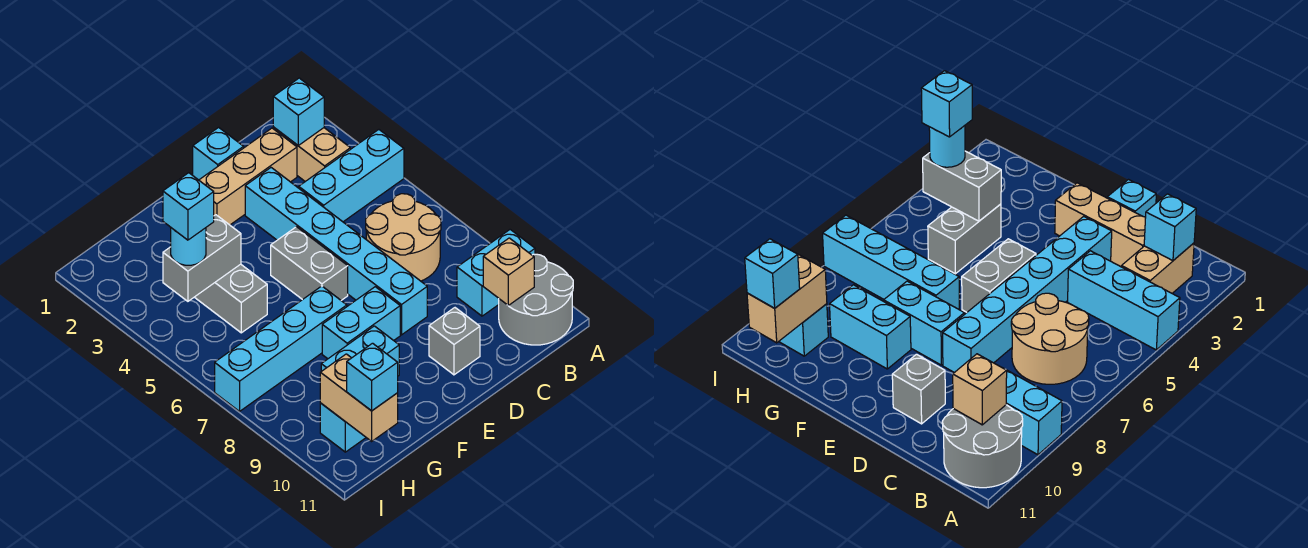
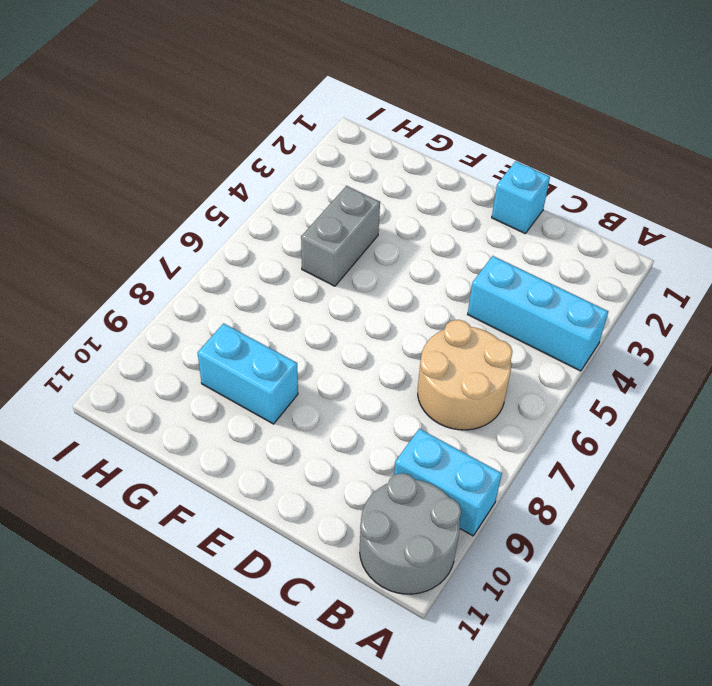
none -> tan brick B2:B3 level 1
none -> tan brick C2:E2 level 1
none -> cyan brick D3:D8 level 1

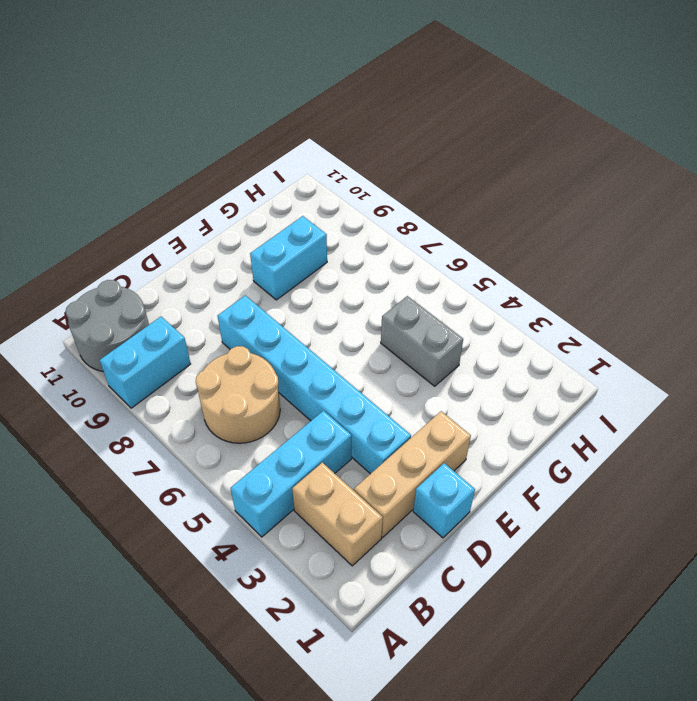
none -> grey brick D10 level 1
none -> grey brick E5:E6 level 1
none -> cyan brick E8:F8 level 1

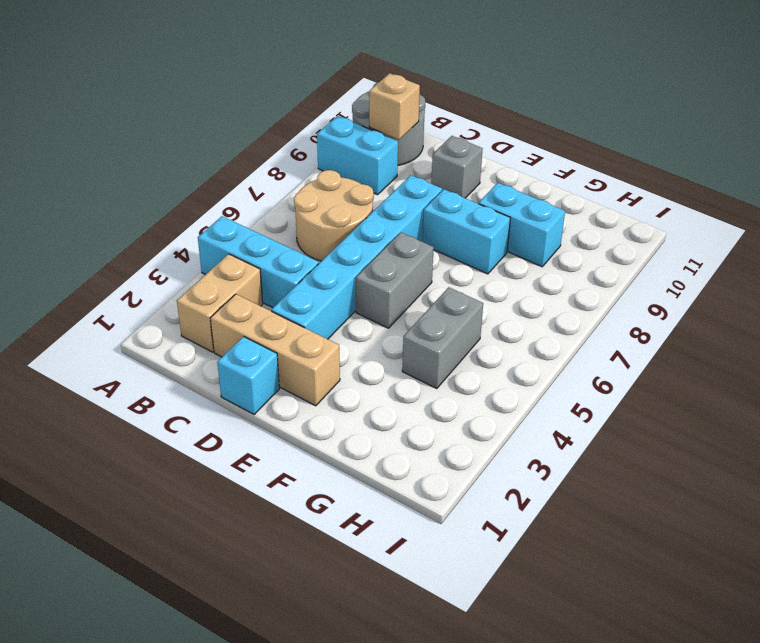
none -> cyan brick F7:I7 level 1
none -> cyan brick H10 level 1
none -> cyan brick B2 level 2

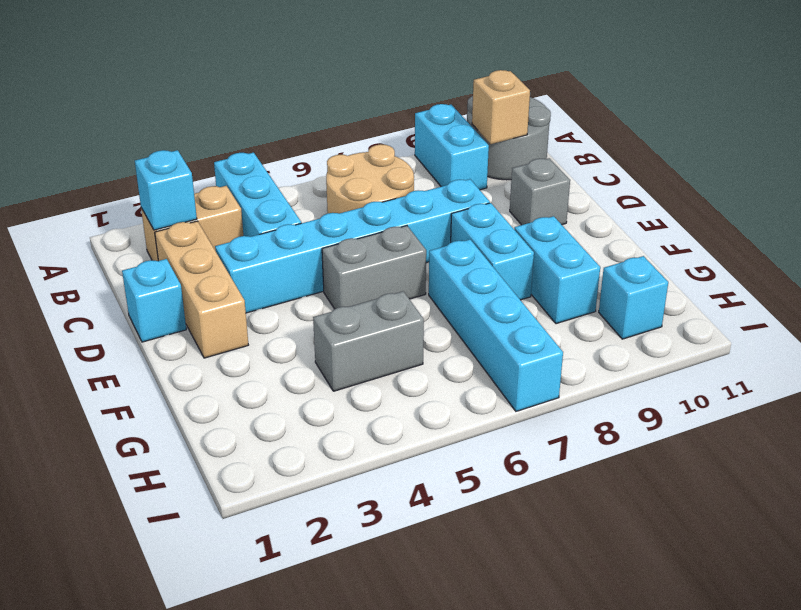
none -> grey brick G4:H4 level 2
none -> tan brick H10:H11 level 2
none -> cyan round brick H4 level 3

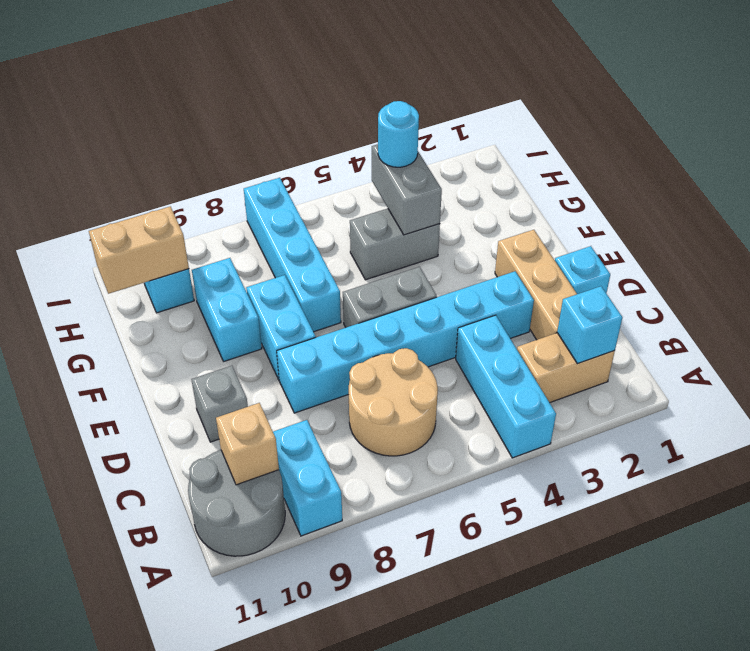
none -> cyan brick H11 level 3
none -> cyan brick H4 level 4

